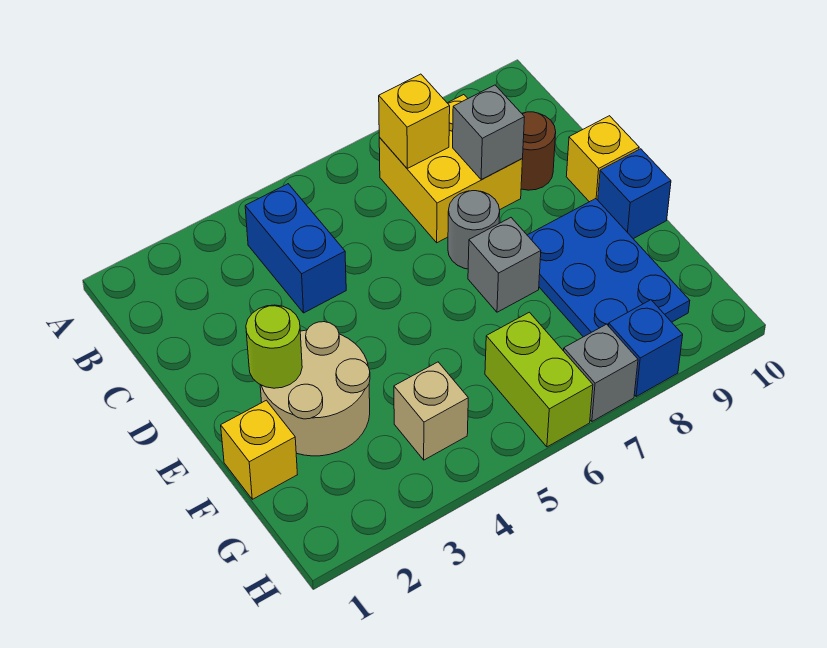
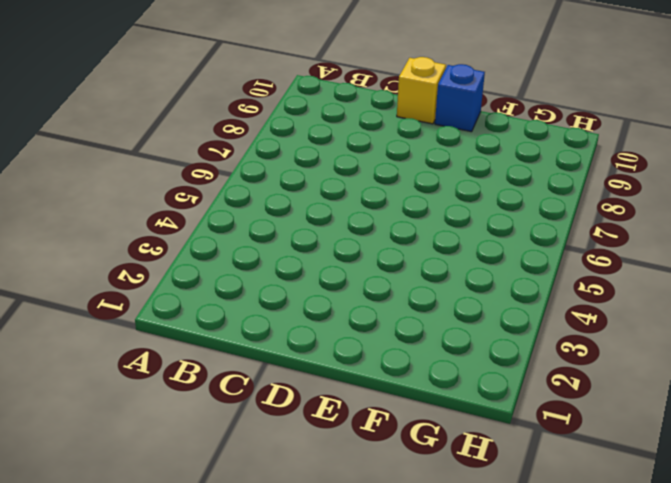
none -> blue brick B4:C4 level 1
none -> yellow brick B7:C8 level 1
none -> brown round brick C9 level 1

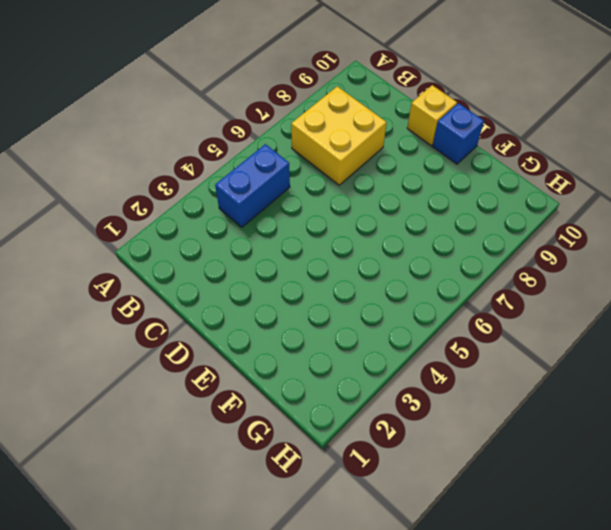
blue brick B4:B5 level 1 -> blue brick B4:C4 level 1
none -> brown round brick C9 level 1
none -> grey round brick D7 level 1
none -> tan round brick E2:F3 level 1

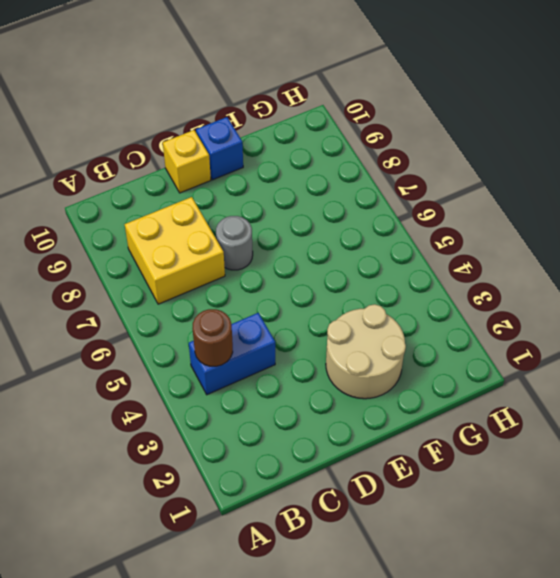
brown round brick B4 level 2 -> brown round brick C9 level 1
none -> grey brick E7 level 1
none -> blue plate E8:G9 level 1
none -> yellow brick F1 level 1

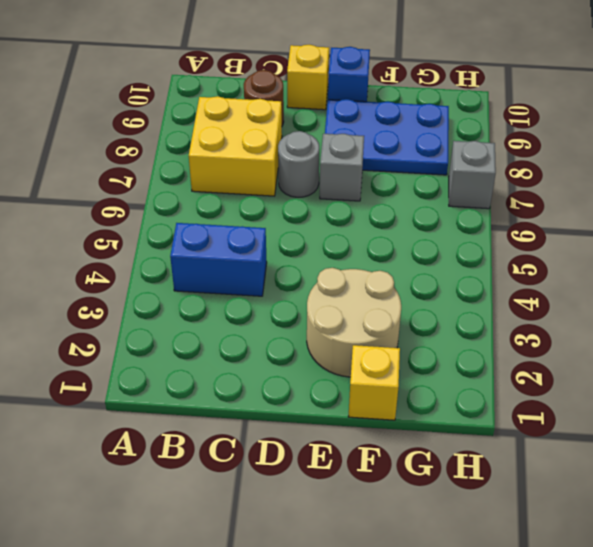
none -> tan brick G4 level 1
none -> lime brick G6:H6 level 1
none -> blue brick H8 level 1

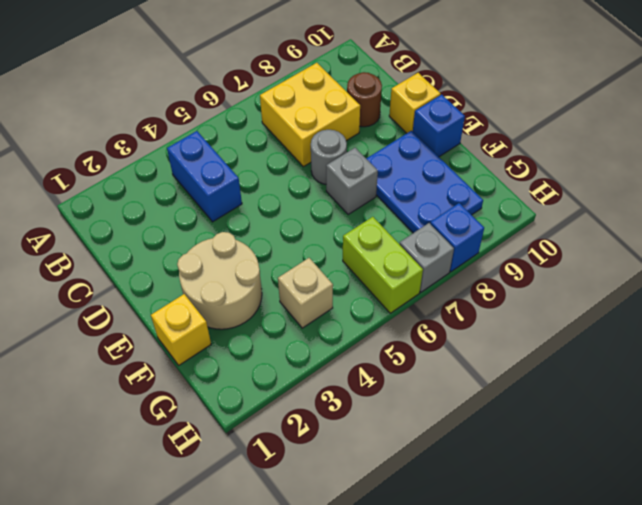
none -> yellow brick B7 level 2
none -> grey brick C8 level 2
none -> lime round brick E2 level 2

